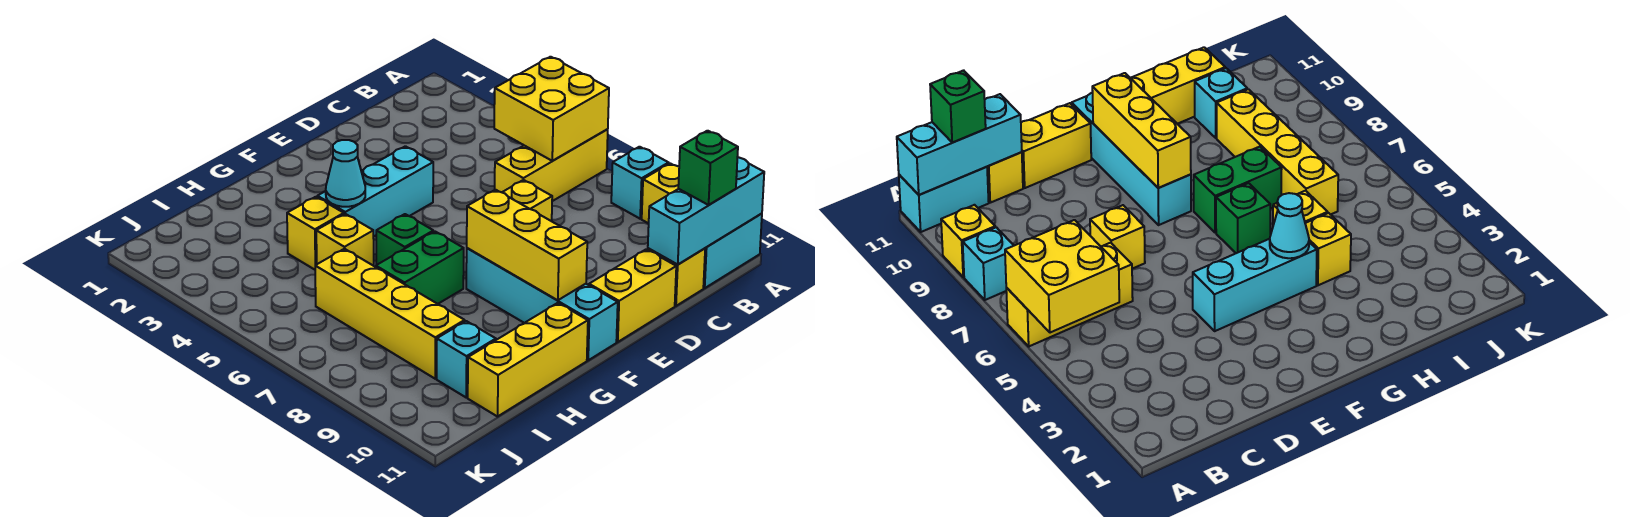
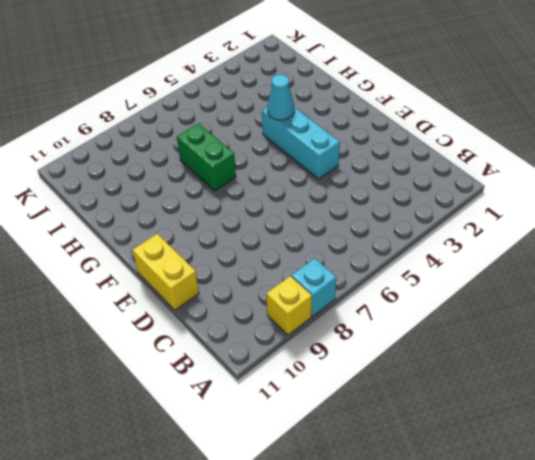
none -> yellow brick A6:C6 level 1
none -> cyan brick A11:B11 level 1
none -> yellow brick C11 level 1

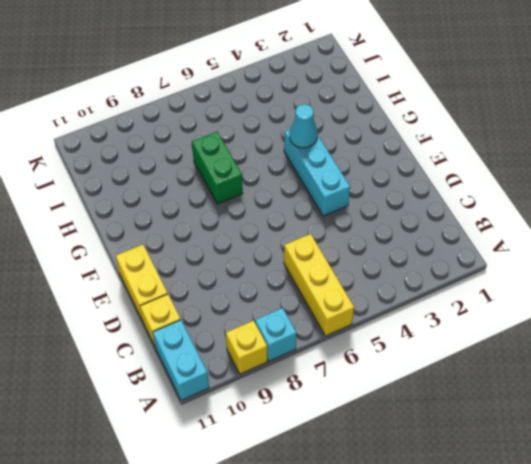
none -> yellow brick D7 level 1
none -> cyan brick F8:F11 level 1
none -> green brick G6 level 1

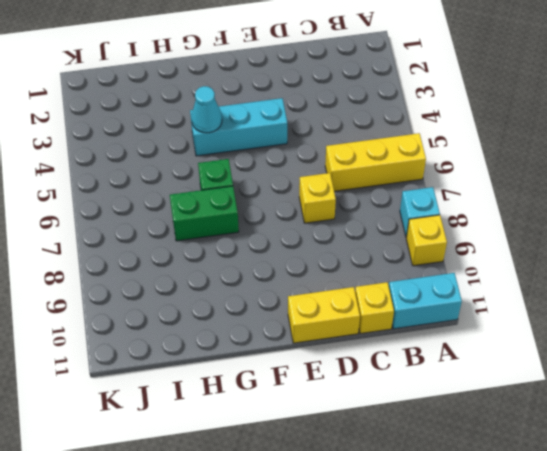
none -> cyan brick F8:F11 level 1
none -> yellow brick G11:I11 level 1
none -> yellow brick H4 level 1

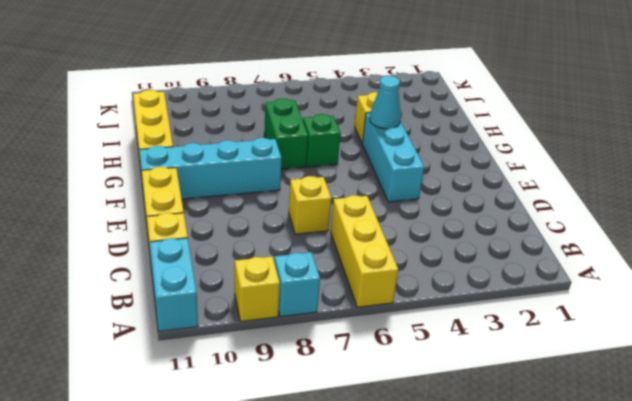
none -> yellow brick H5 level 1
none -> yellow brick I6:I9 level 1
none -> cyan brick I10 level 1

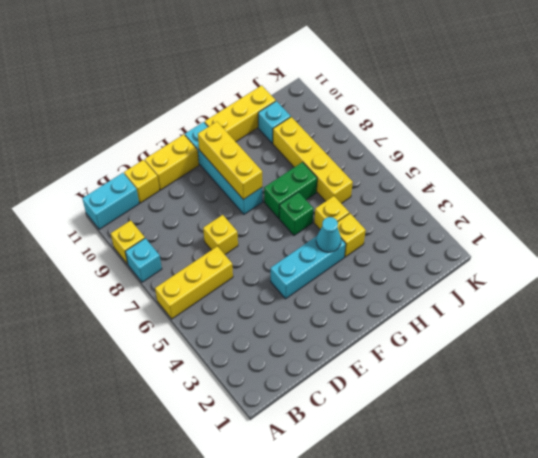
none -> yellow brick A5:B6 level 2
none -> cyan brick A11:C11 level 2
none -> green brick B11 level 3

